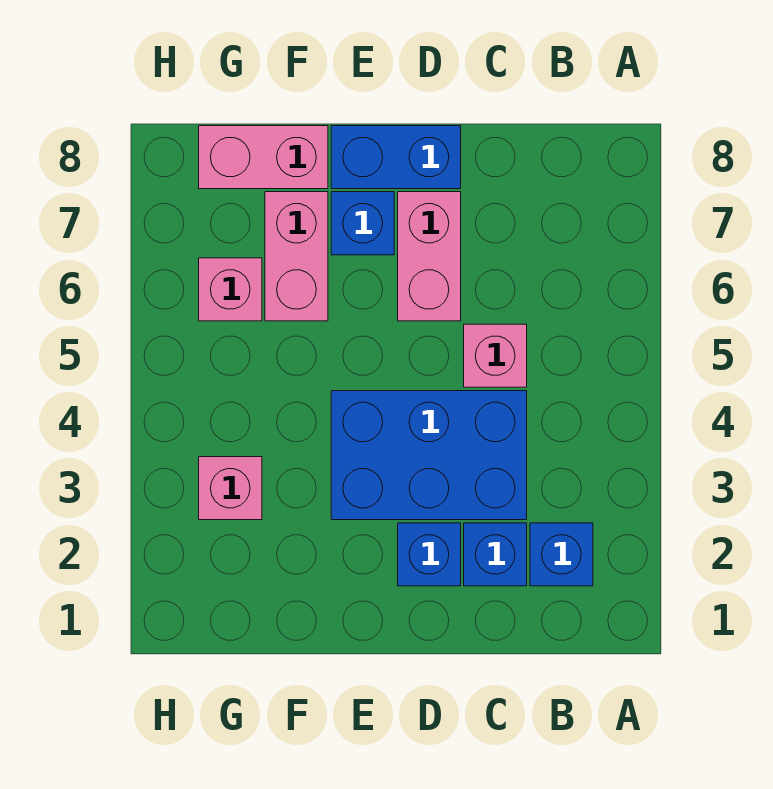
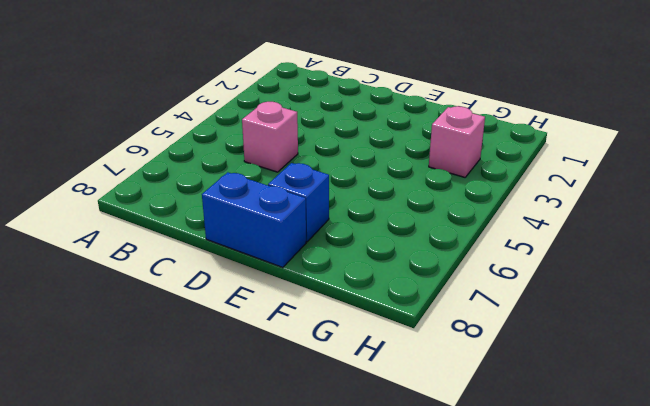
none -> blue brick B2 level 1
none -> blue brick C2 level 1
none -> blue brick C3:E4 level 1

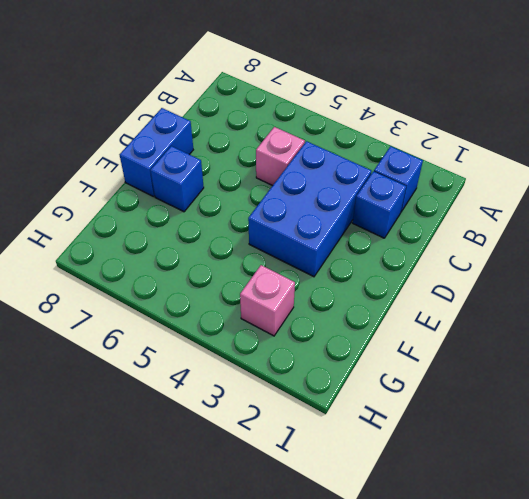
none -> blue brick D2 level 1
none -> pink brick D6:D7 level 1
none -> pink brick F6:F7 level 1

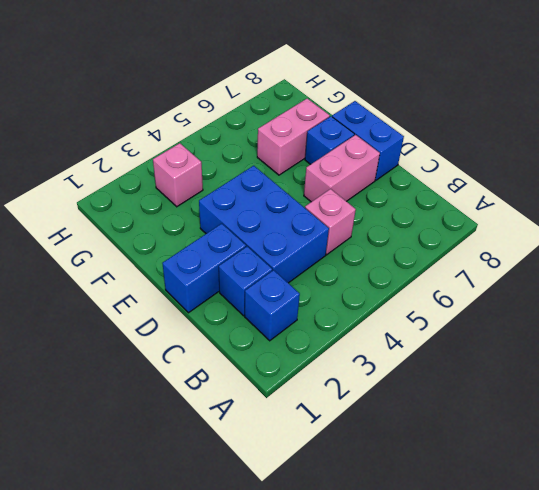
blue brick D1:D2 level 1 -> blue brick D2 level 1
none -> pink brick F8:G8 level 1
none -> pink brick G6 level 1

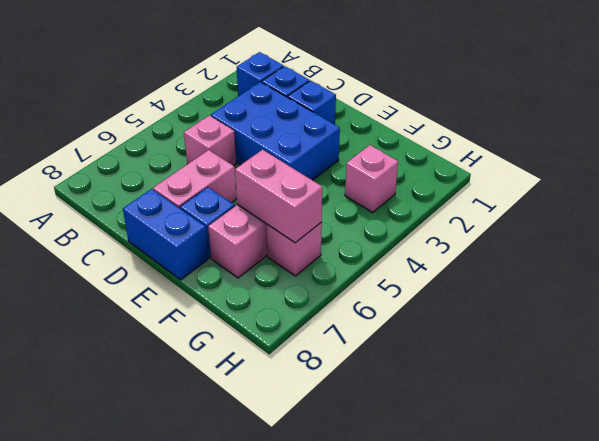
pink brick F6:G6 level 2 -> pink brick F8:G8 level 1

